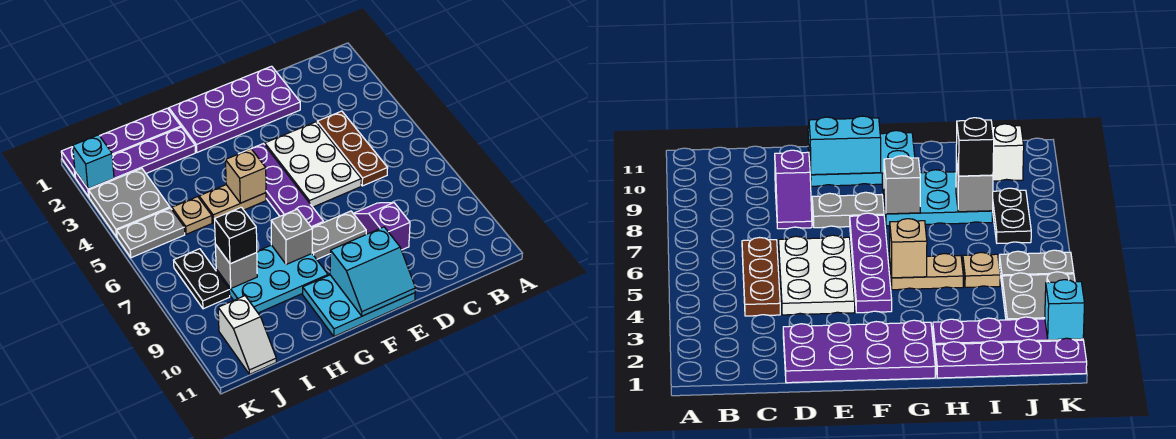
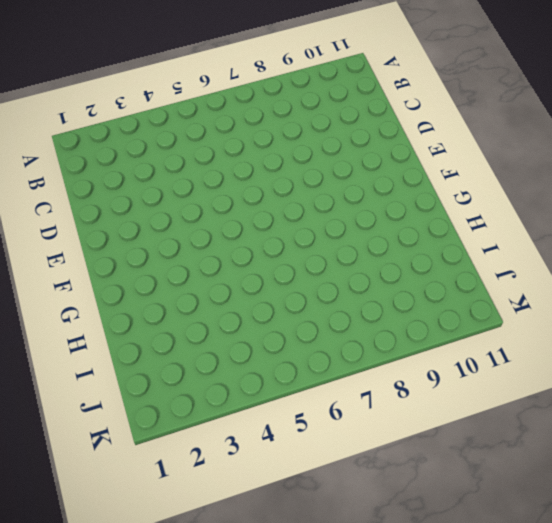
none -> brown plate C4:C6 level 1
none -> purple plate D1:G2 level 1
none -> white plate D4:E6 level 1

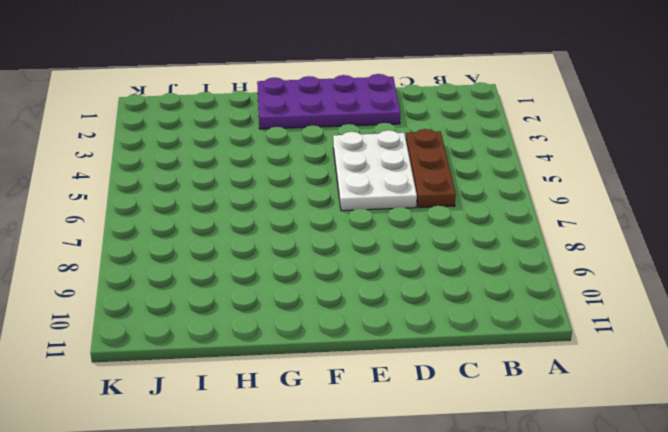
none -> purple slope D8:D9 level 1 top 9
none -> grey plate E8:F8 level 1
none -> cyan plate E10:G11 level 1

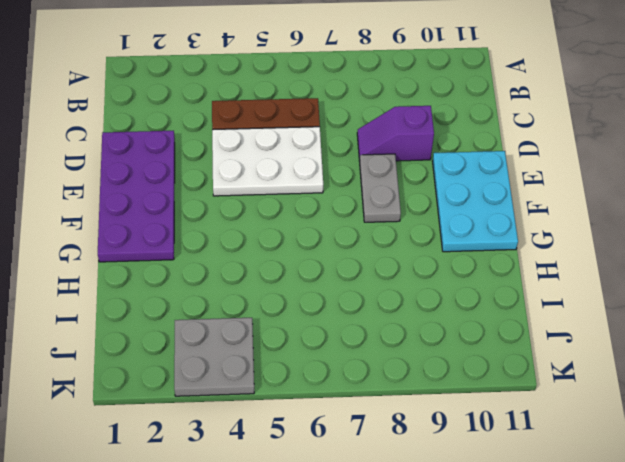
none -> purple plate F4:F7 level 1
none -> tan plate G5:H5 level 1
none -> cyan plate G8:I9 level 1

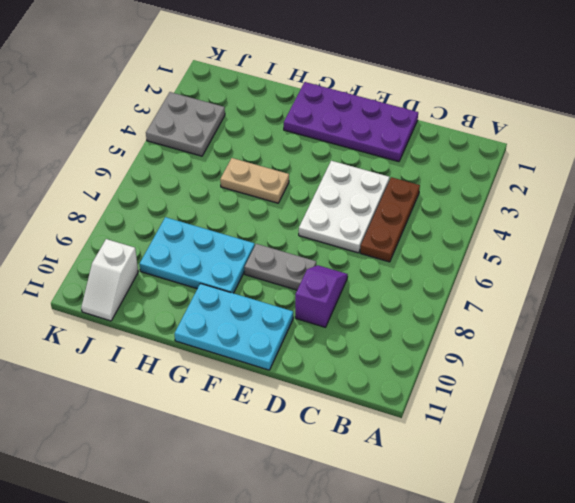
none -> purple plate F4:F7 level 1
none -> purple plate H1:K1 level 1
none -> purple plate H2:K2 level 1

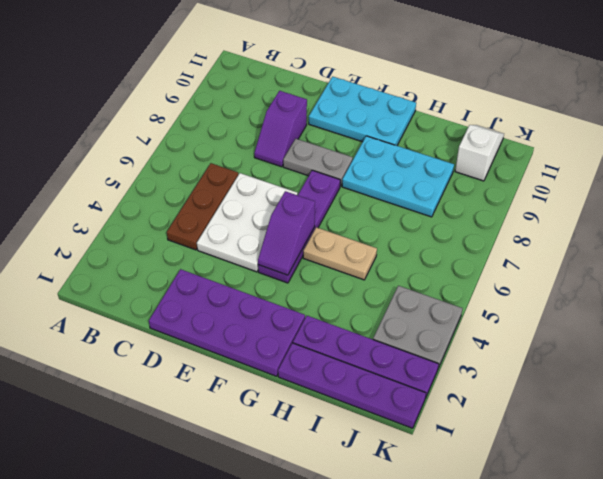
purple slope F4:F5 level 2 top 5 -> none
none -> tan plate I5 level 1
none -> grey plate J5:K5 level 1
none -> black plate J7:J8 level 1

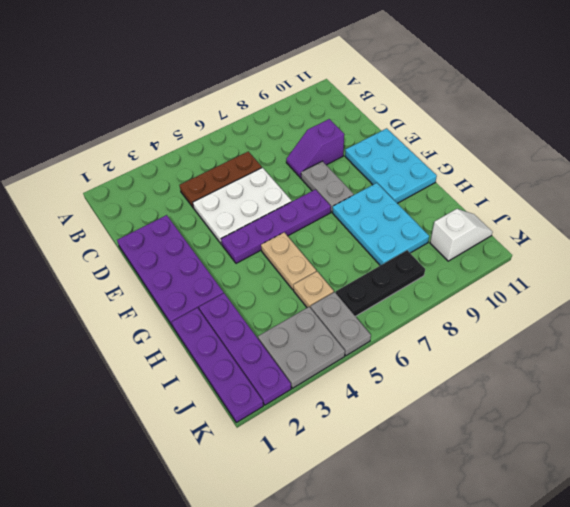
black plate J6:J8 level 1 -> black plate J7:J8 level 1
none -> cyan slope E10:F11 level 2 top 10
none -> tan brick G5 level 2
none -> grey brick G8 level 2

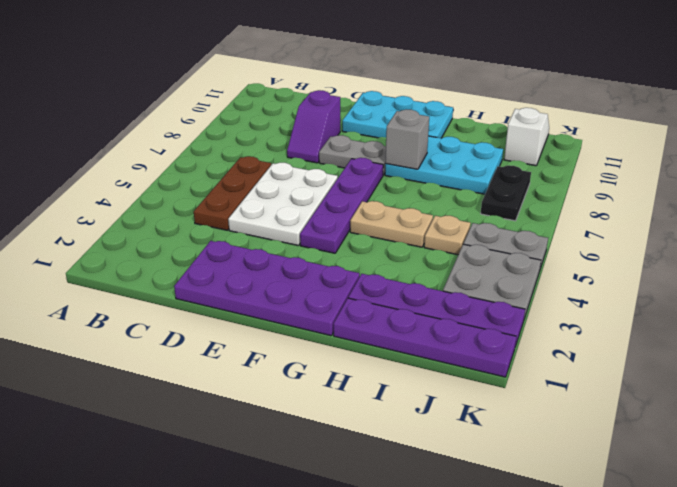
none -> cyan slope E10:F11 level 2 top 10
none -> tan brick G5 level 2
none -> grey brick I8 level 2

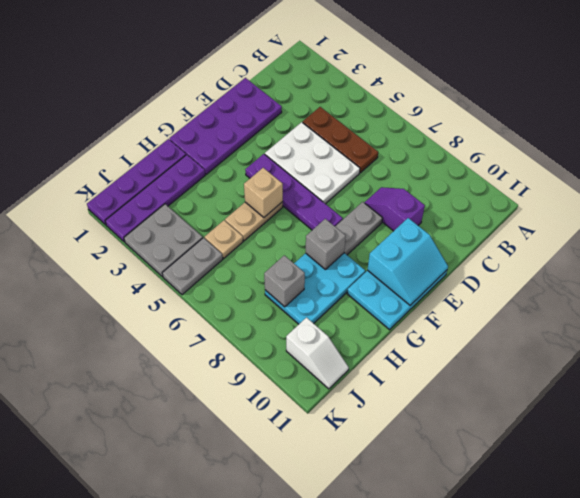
none -> black plate J7:J8 level 1
none -> cyan brick K2 level 2
none -> black brick I8 level 3

